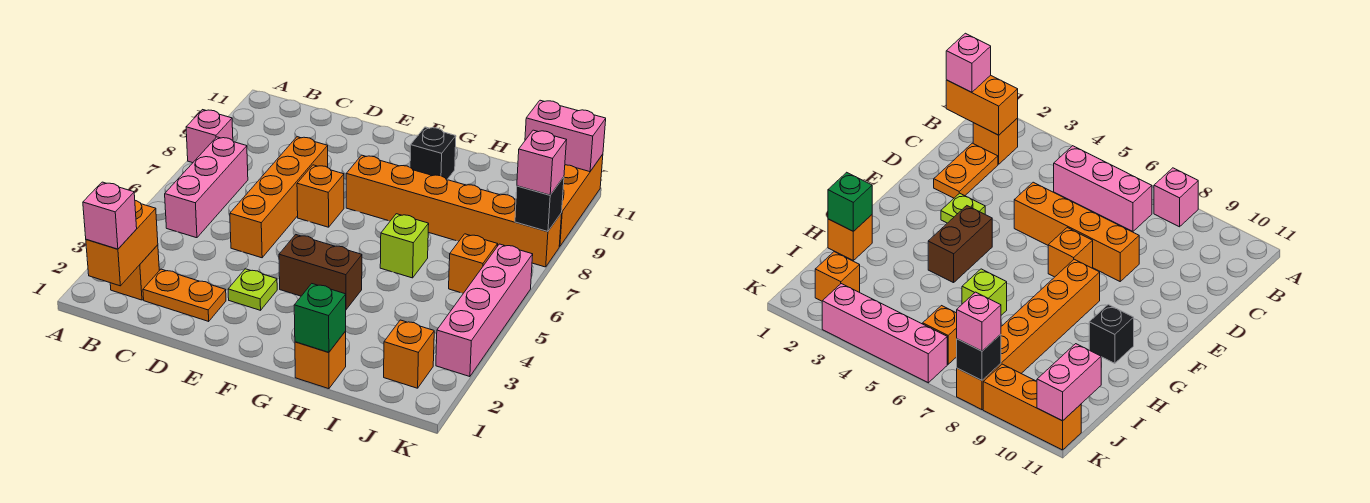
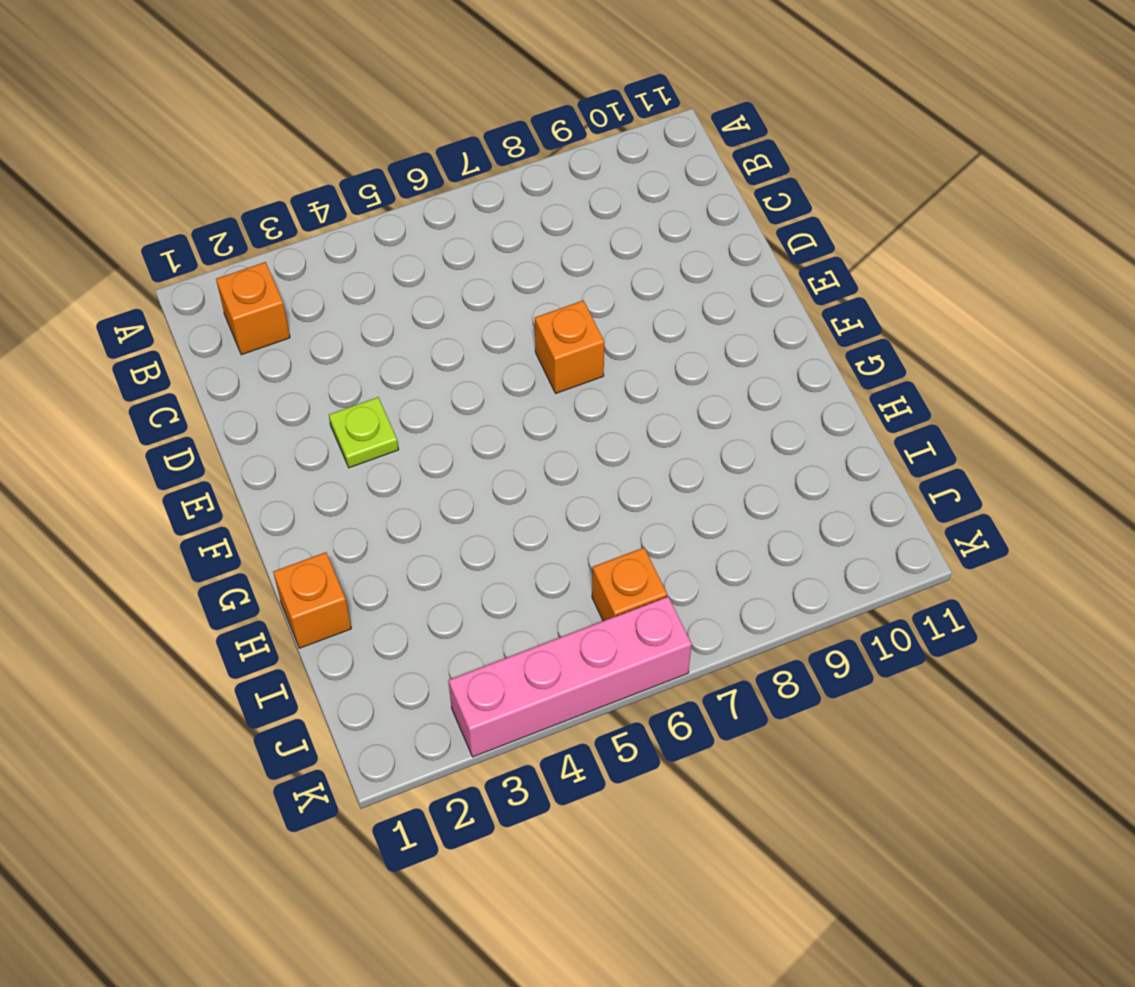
none -> pink brick A8 level 1
none -> pink brick B5:B7 level 1
none -> orange plate C2:D2 level 1

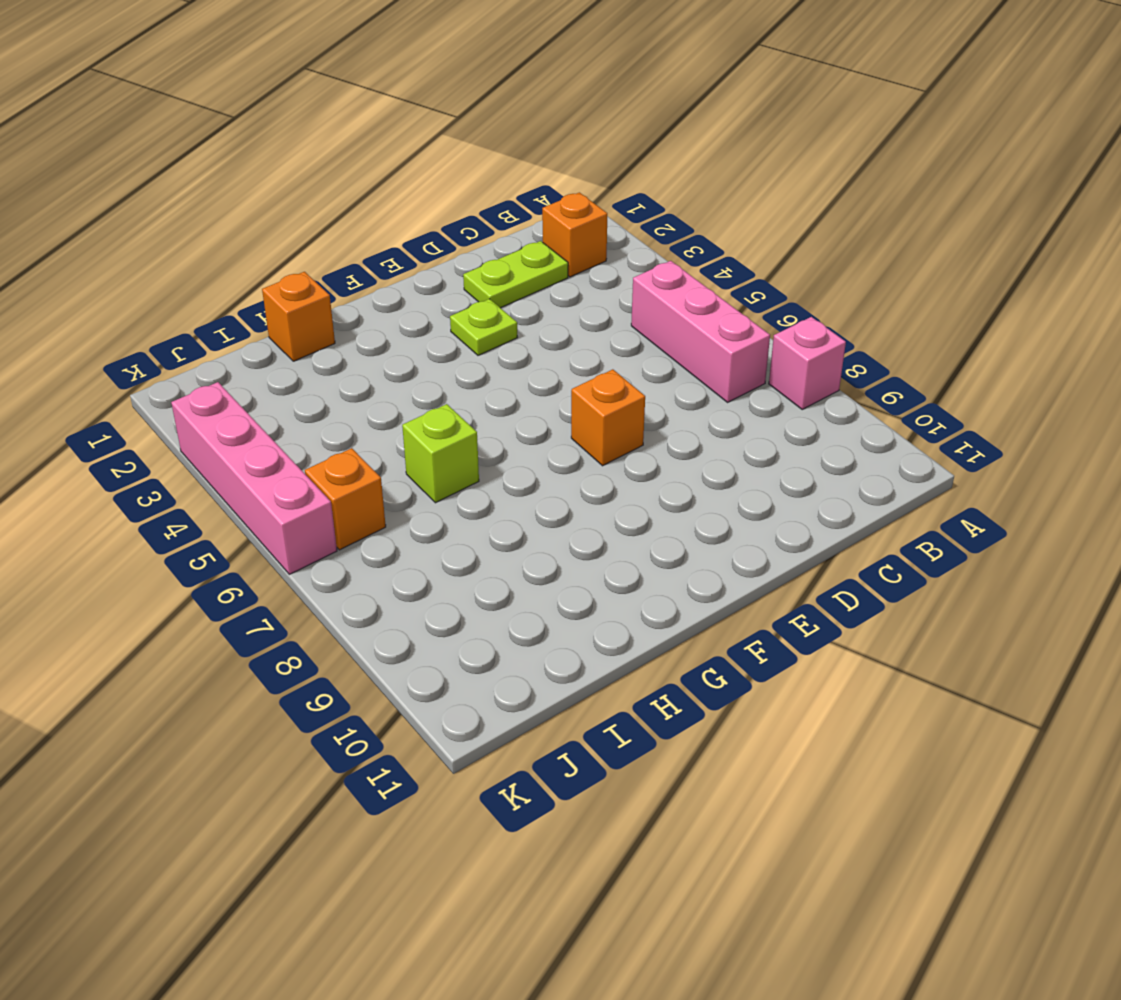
lime plate C2:D2 level 1 -> orange plate C2:D2 level 1
none -> orange brick D5:D8 level 1
none -> brown brick F4:G4 level 1
none -> orange brick F8:K8 level 1

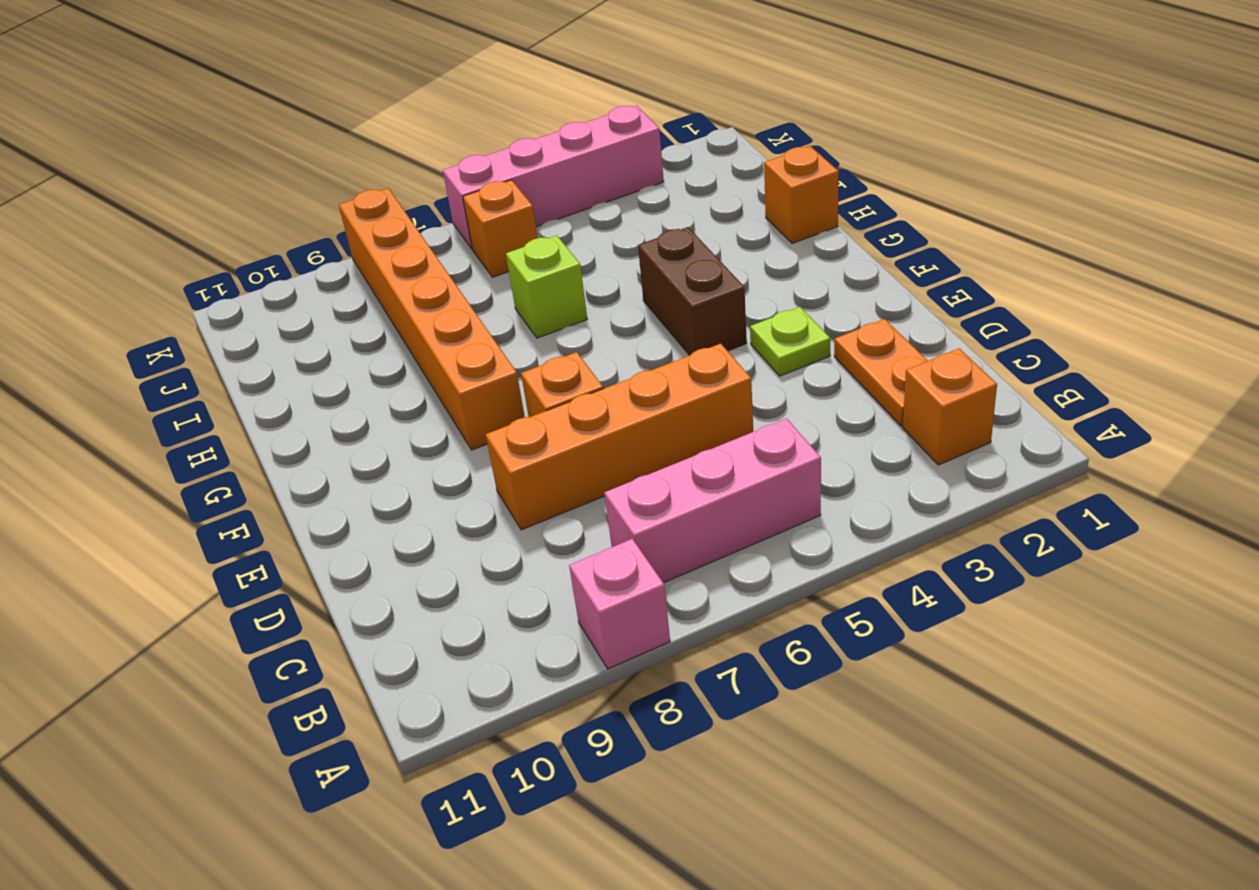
none -> black brick G10 level 1
none -> orange brick J2 level 1
none -> orange brick K9:K11 level 1

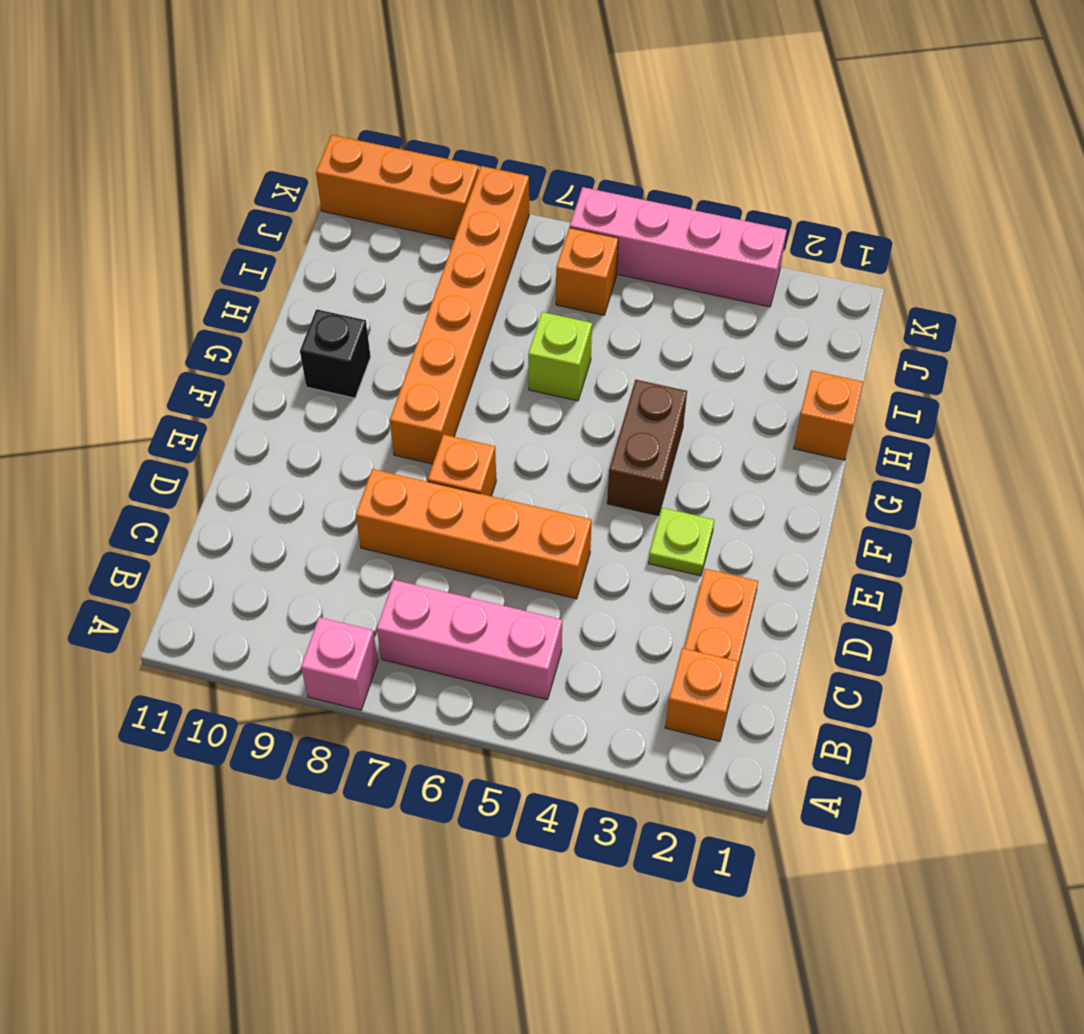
none -> orange brick J2 level 1
none -> orange brick B1:B2 level 2
none -> green brick H1 level 2

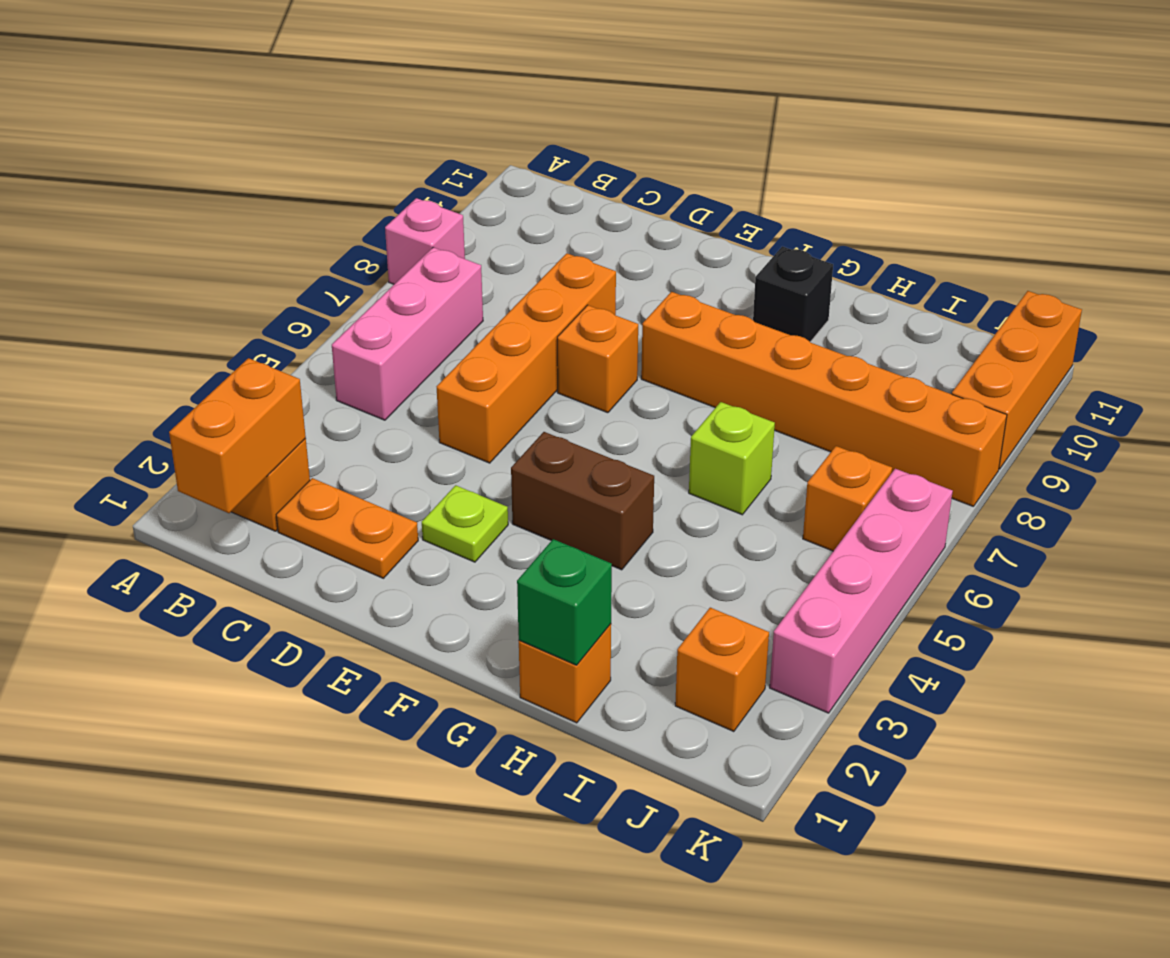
none -> pink brick J11:K11 level 2
none -> black brick K8 level 2
none -> pink brick B1 level 3

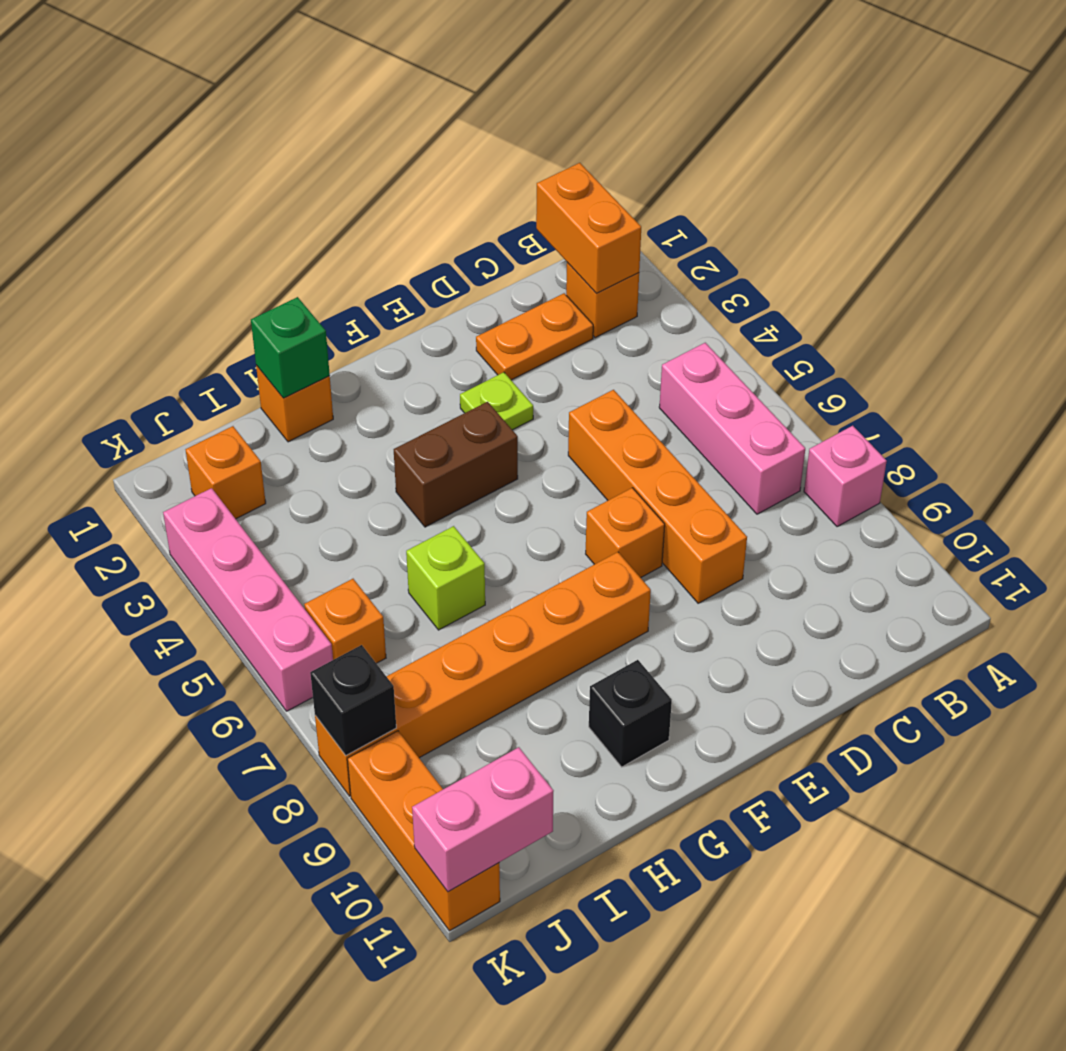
none -> pink brick B1 level 3
none -> pink brick K8 level 3

